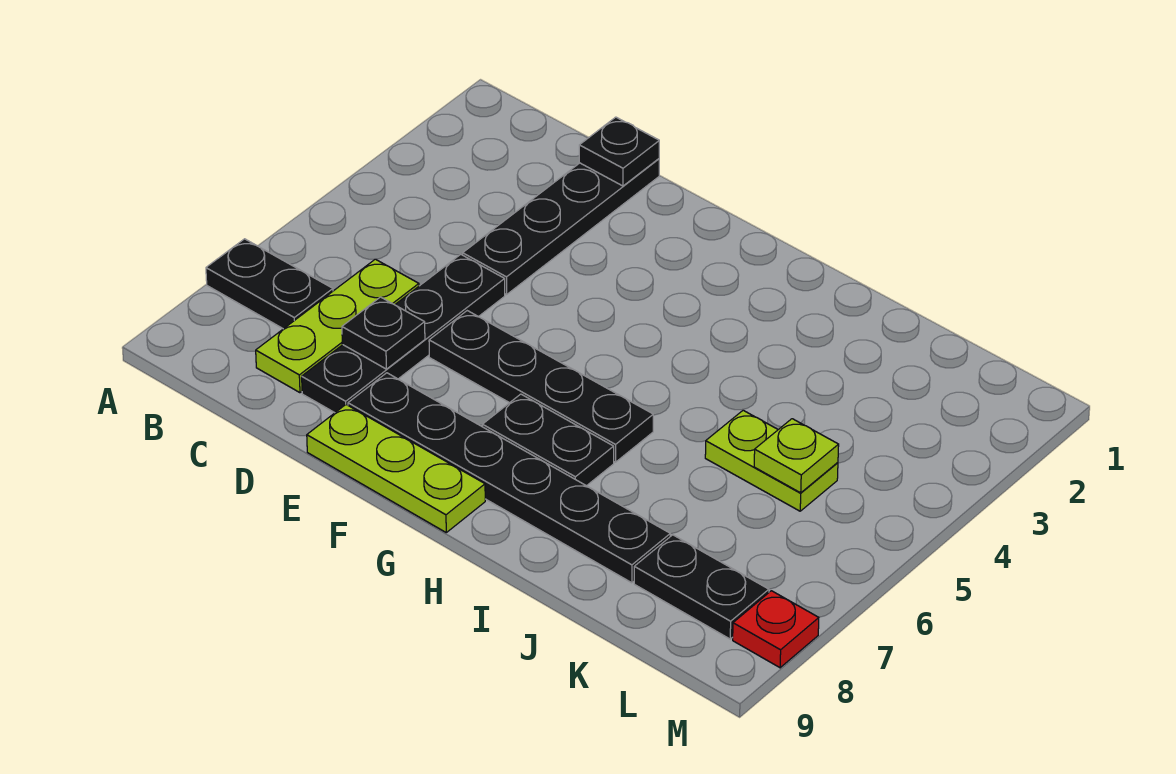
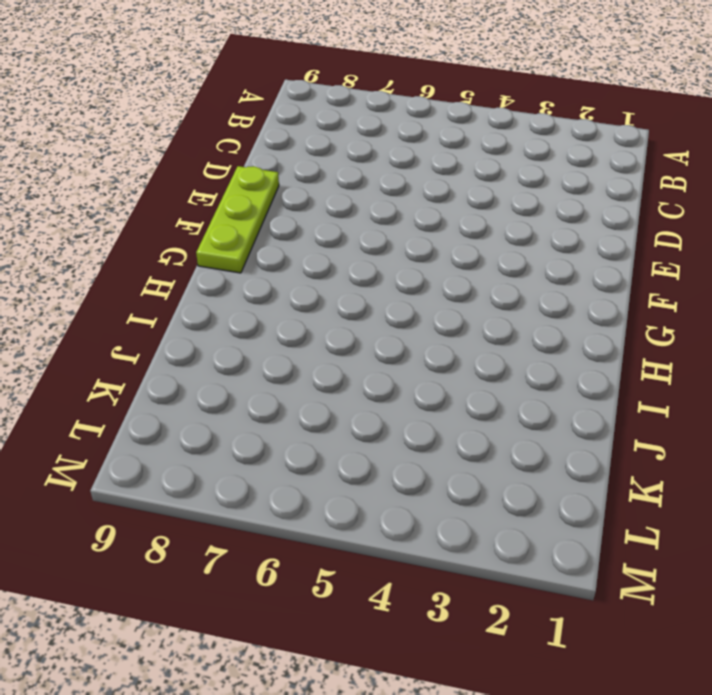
none -> black plate A7:B7 level 1
none -> lime plate C6:C8 level 1
none -> black plate D1:D4 level 1

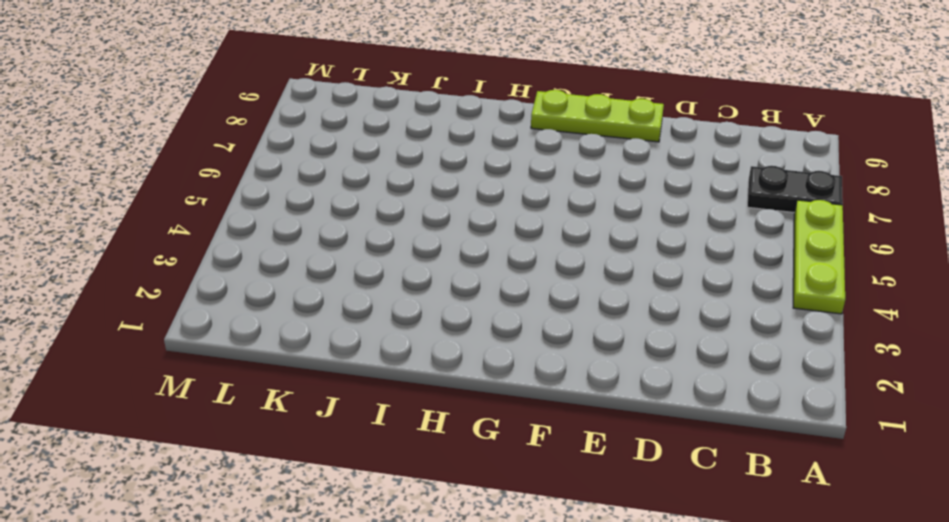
lime plate A4:A6 level 1 -> lime plate C6:C8 level 1
none -> black plate D1:D4 level 1
none -> black plate D5:D8 level 1
none -> black plate E6:H6 level 1

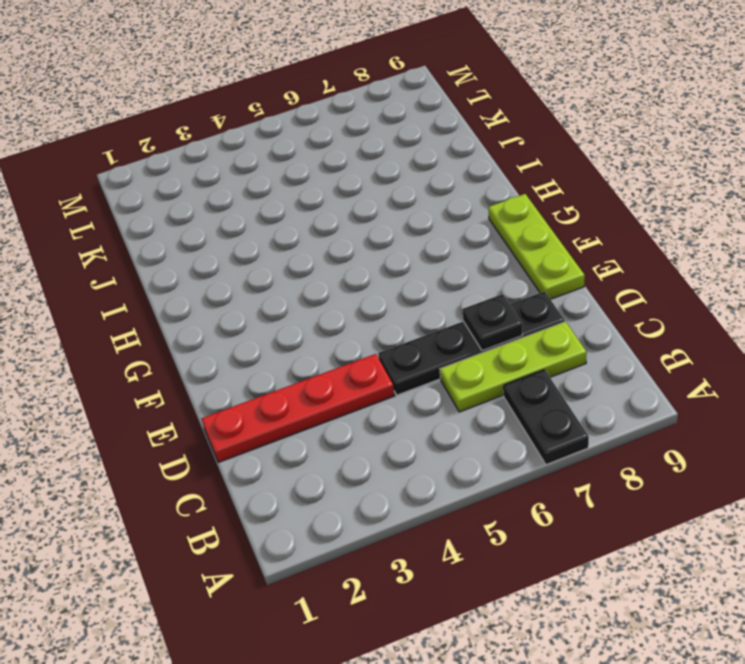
red plate D1:D4 level 1 -> black plate D1:D4 level 1
none -> black plate E6:H6 level 1
none -> black plate E8:J8 level 1
none -> black plate G7:H7 level 1

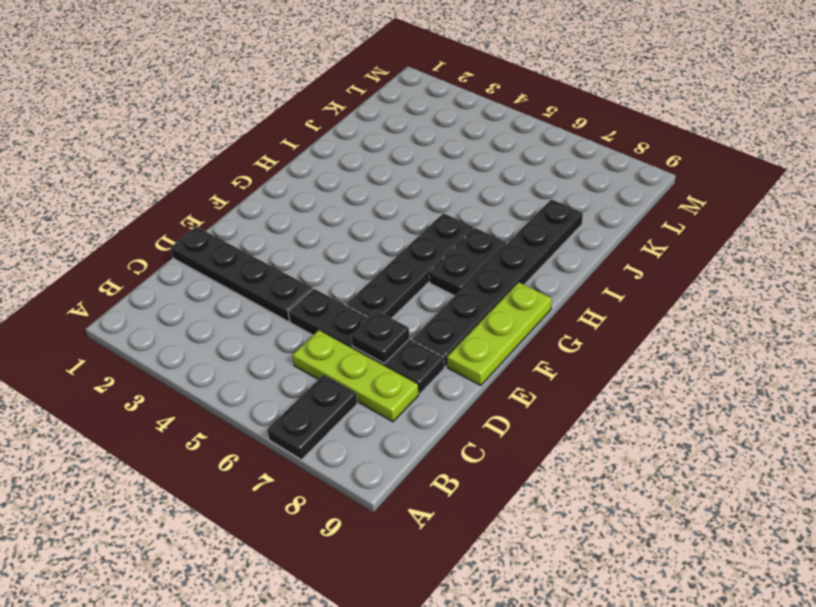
none -> lime plate J5:K5 level 1
none -> black plate K8:L8 level 1
none -> red plate M8 level 1

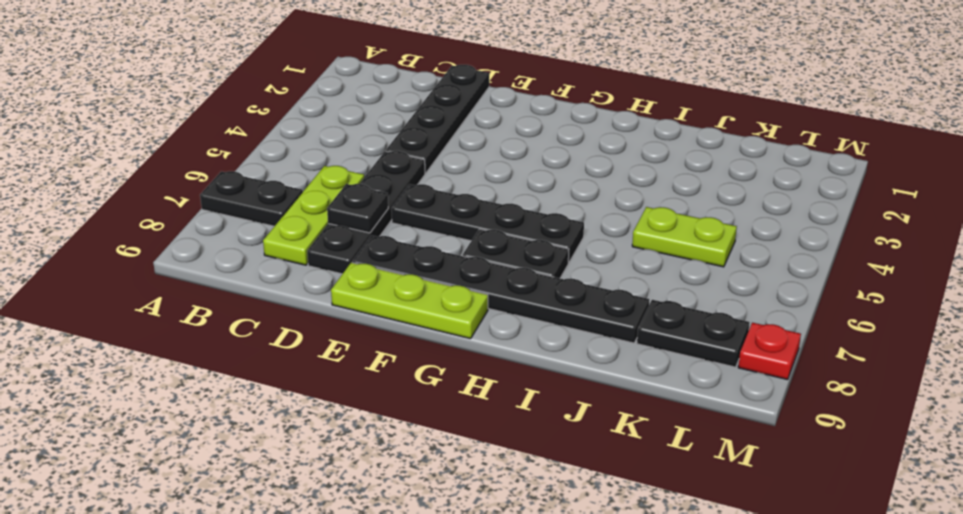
none -> black plate D1 level 2
none -> lime plate K5 level 2

